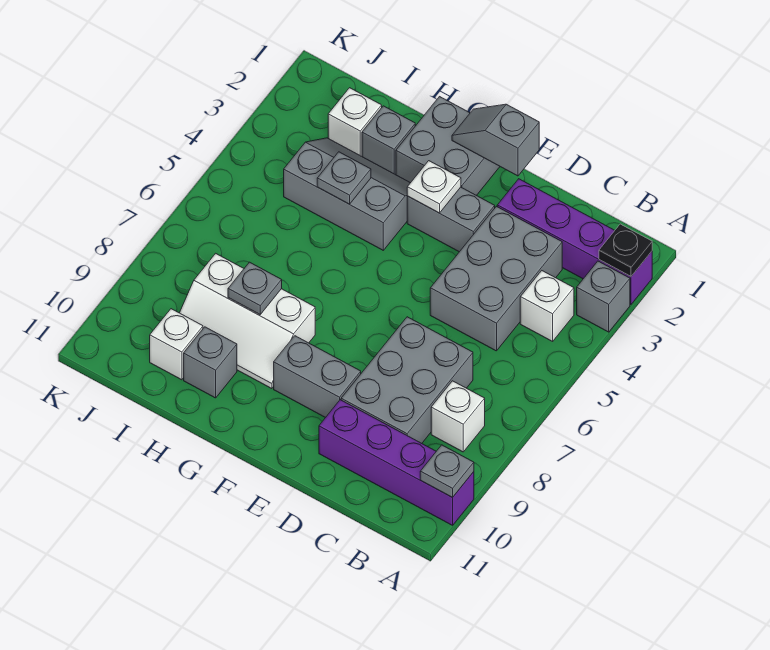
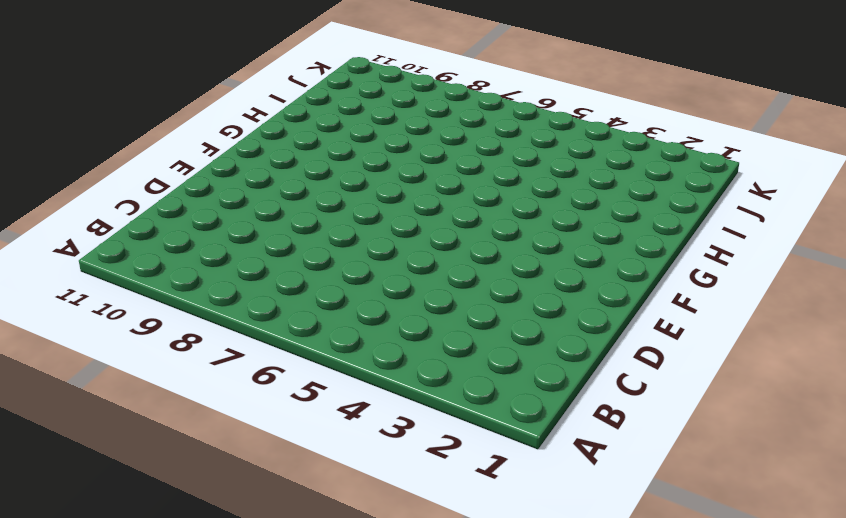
none -> purple brick A2:D2 level 1
none -> grey brick A3 level 1
none -> purple brick A10:D10 level 1

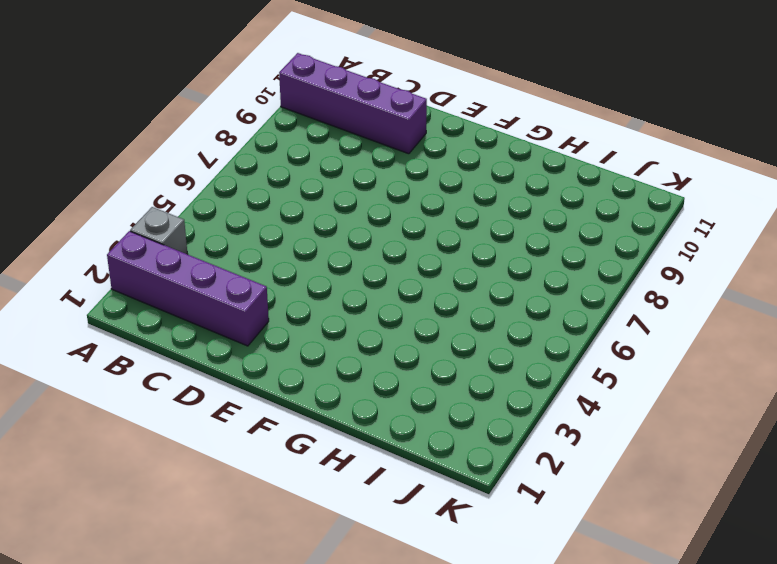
none -> white brick B4 level 1
none -> white brick B8 level 1
none -> grey brick C3:D5 level 1

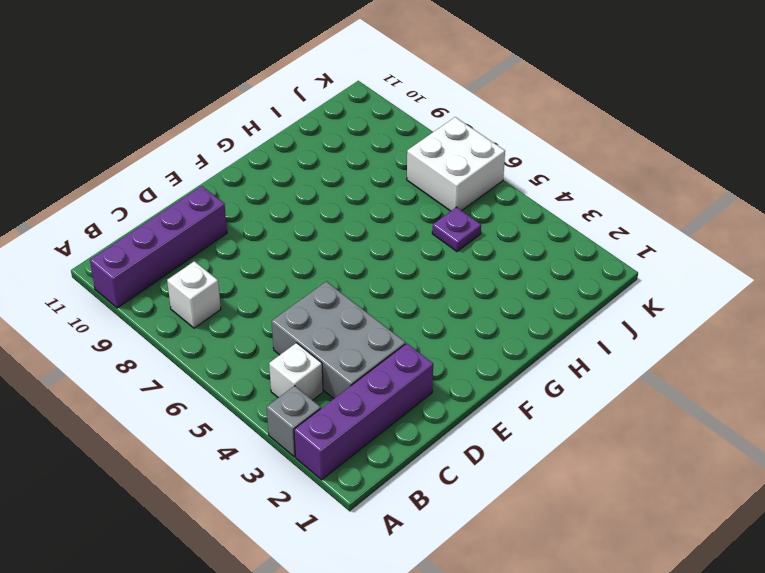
purple plate I5 level 1 -> none
white brick J6:K7 level 1 -> none
none -> grey brick C7:D9 level 1
none -> grey brick E3:F3 level 1
none -> grey brick E9:F9 level 1

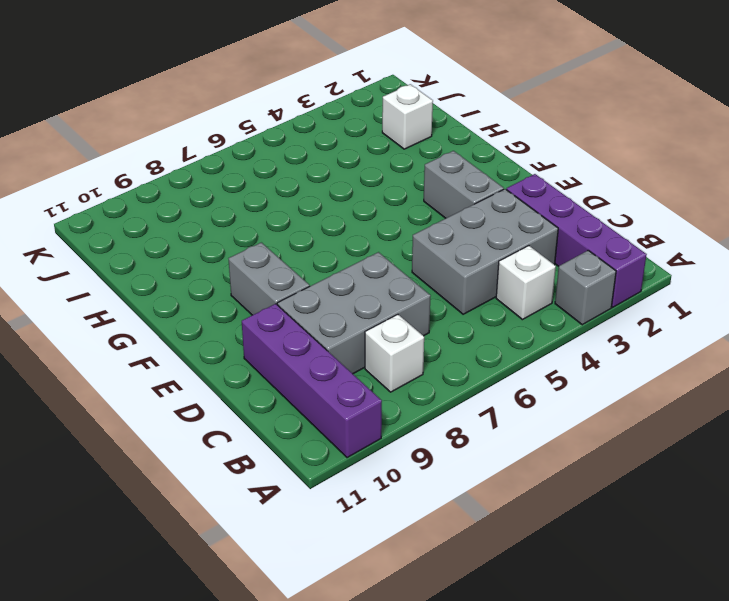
none -> grey brick F1:G2 level 1
none -> grey slope G3:I4 level 1 top 4
none -> white slope G8:I9 level 1 top 8

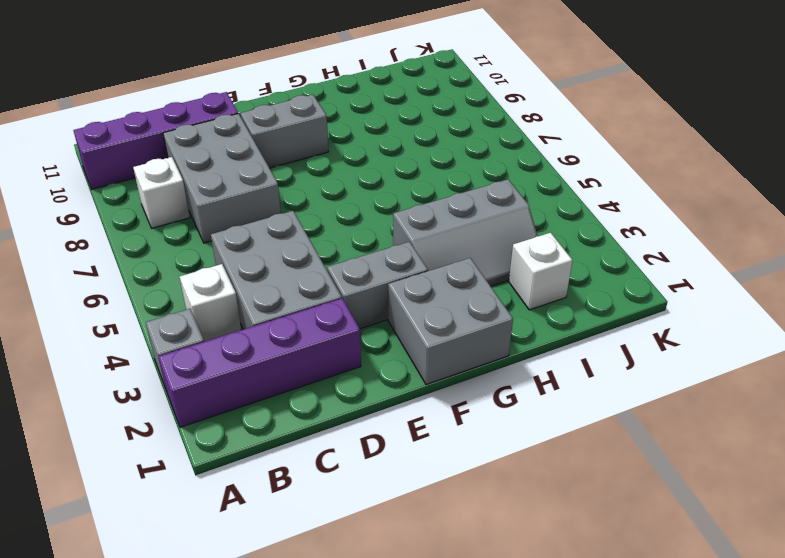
none -> white slope G8:I9 level 1 top 8
none -> grey brick H2 level 1
none -> grey brick H10 level 1

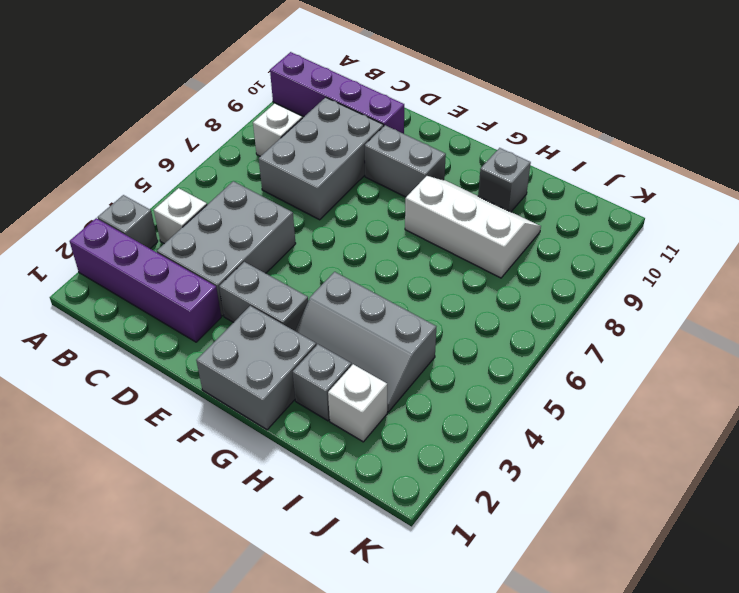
none -> white brick I10 level 1
none -> black plate A2 level 2
none -> grey plate A10 level 2

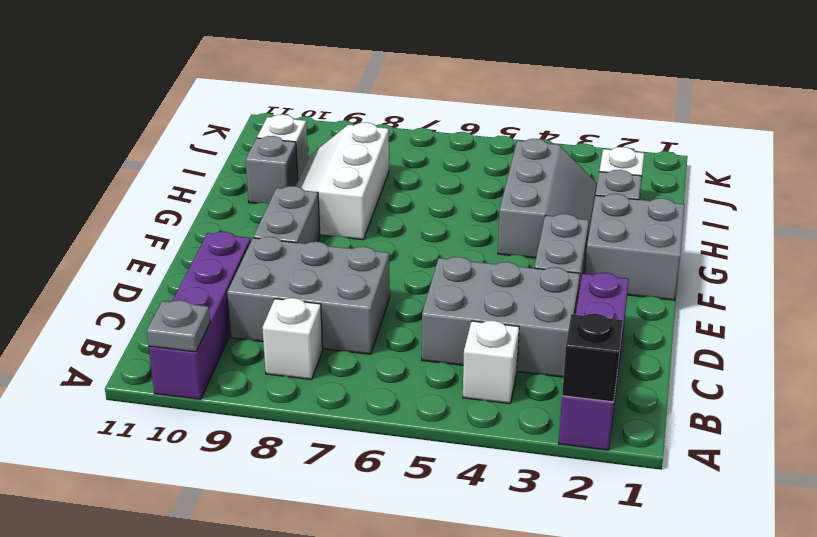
black brick A2 level 2 -> black plate A2 level 2
none -> grey brick A3 level 1
none -> grey slope E1:F1 level 2 top E
none -> white plate F3 level 2

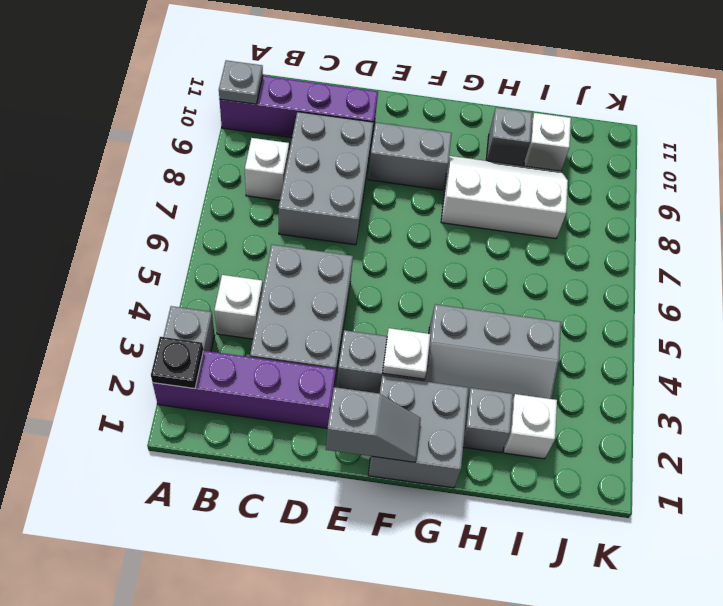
none -> grey plate H4 level 2
none -> grey plate H8 level 2

